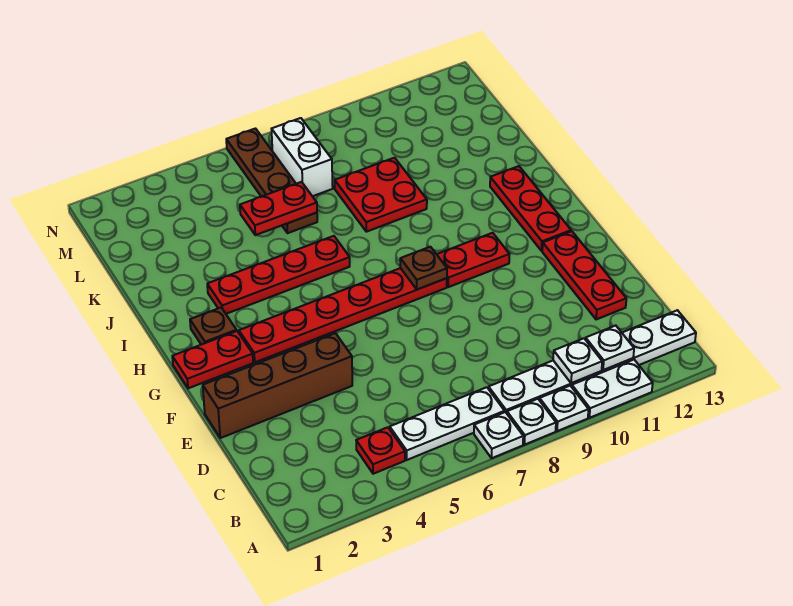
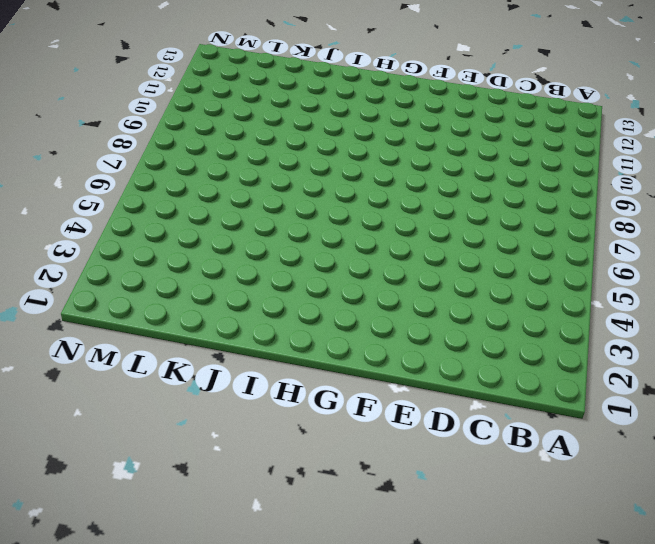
none -> white plate A7 level 1
none -> white plate A8 level 1
none -> white plate A9 level 1

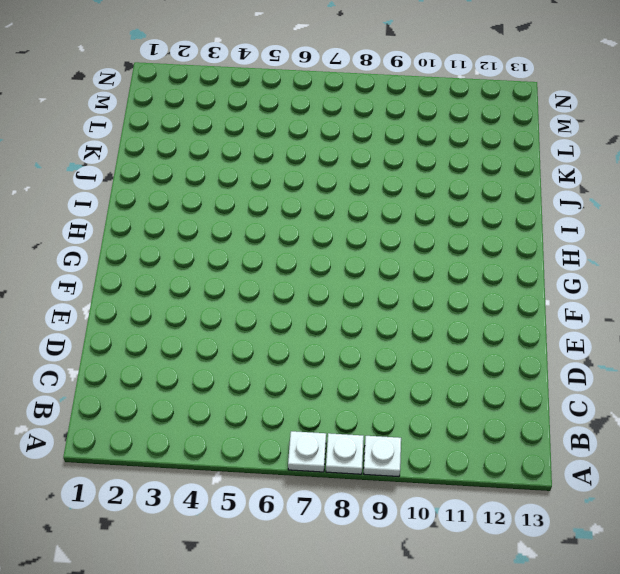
none -> white plate A10:A11 level 1
none -> red plate B4 level 1
none -> white plate B5:B7 level 1

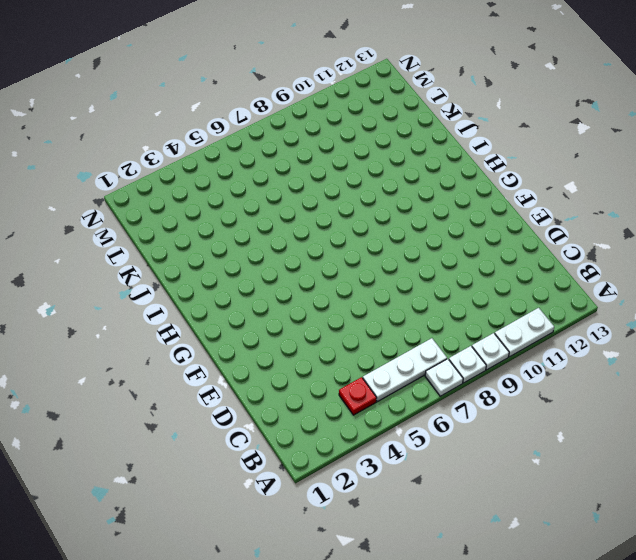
none -> white plate B8:B13 level 1
none -> red plate D12:F12 level 1
none -> brown brick E1:E4 level 1

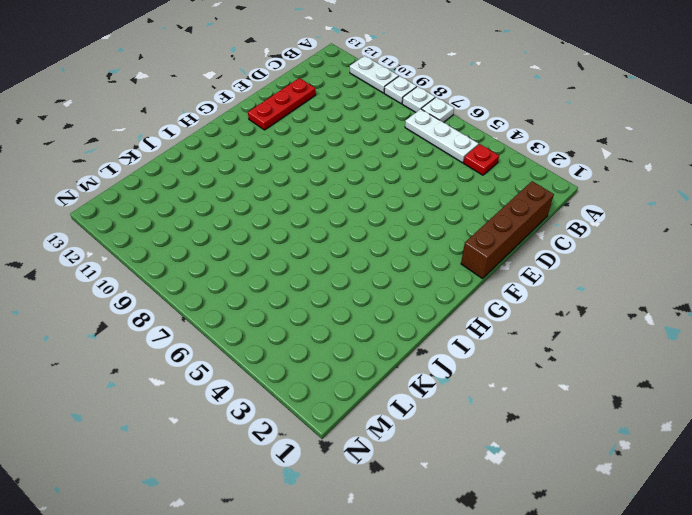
brown brick C1:F1 level 1 -> brown brick E1:E4 level 1
none -> white plate B8:B13 level 1
none -> red plate G1:G2 level 1
none -> red plate G3:G8 level 1

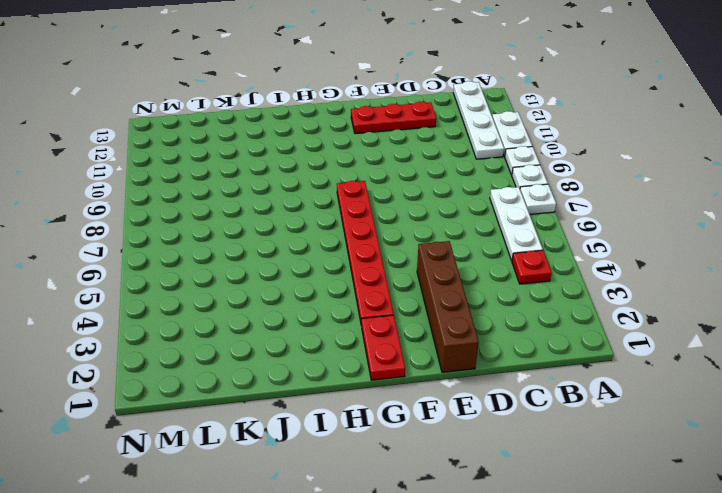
white plate B10:B13 level 1 -> white plate B8:B13 level 1
none -> red plate G9:G10 level 1
none -> red plate G12:I12 level 1
none -> brown plate H2 level 1

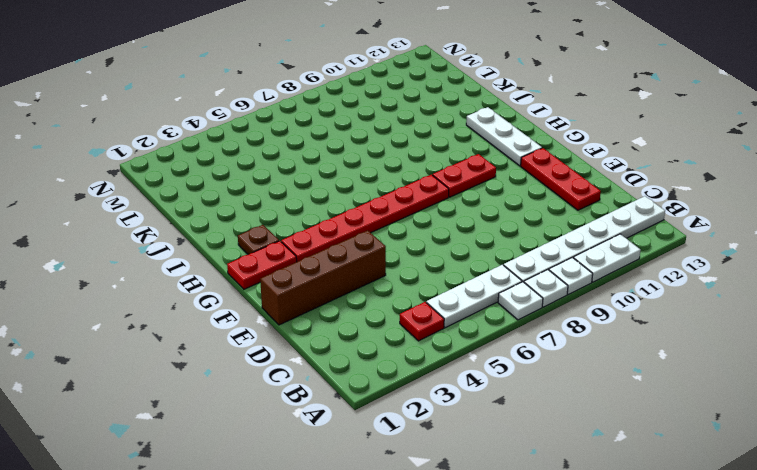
white plate G12:I12 level 1 -> red plate G12:I12 level 1
none -> red plate I3:I6 level 1
none -> red plate J8:K9 level 1
none -> brown plate K6:N6 level 1

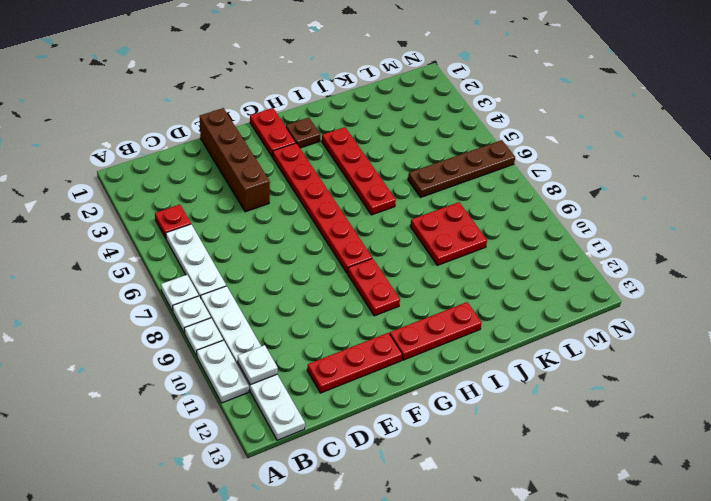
none -> white brick L7:M7 level 1
none -> white plate B10 level 2
none -> brown plate G8 level 2

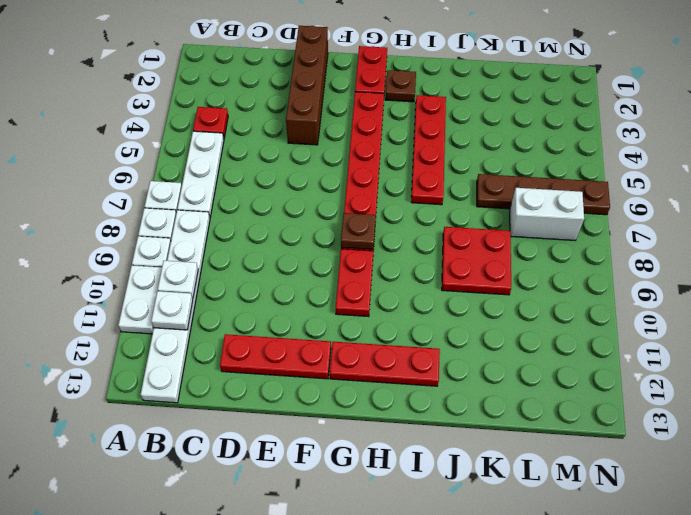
none -> red plate K5:K6 level 2

